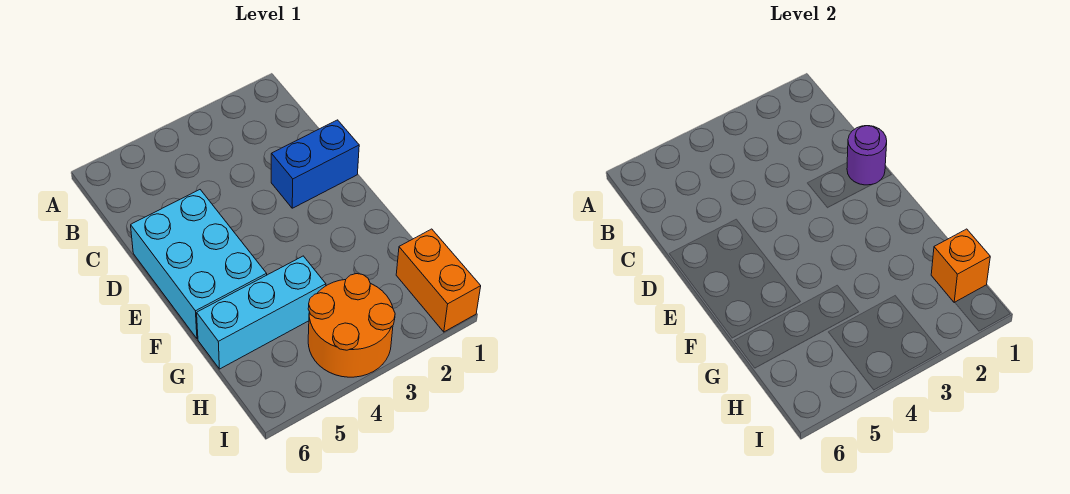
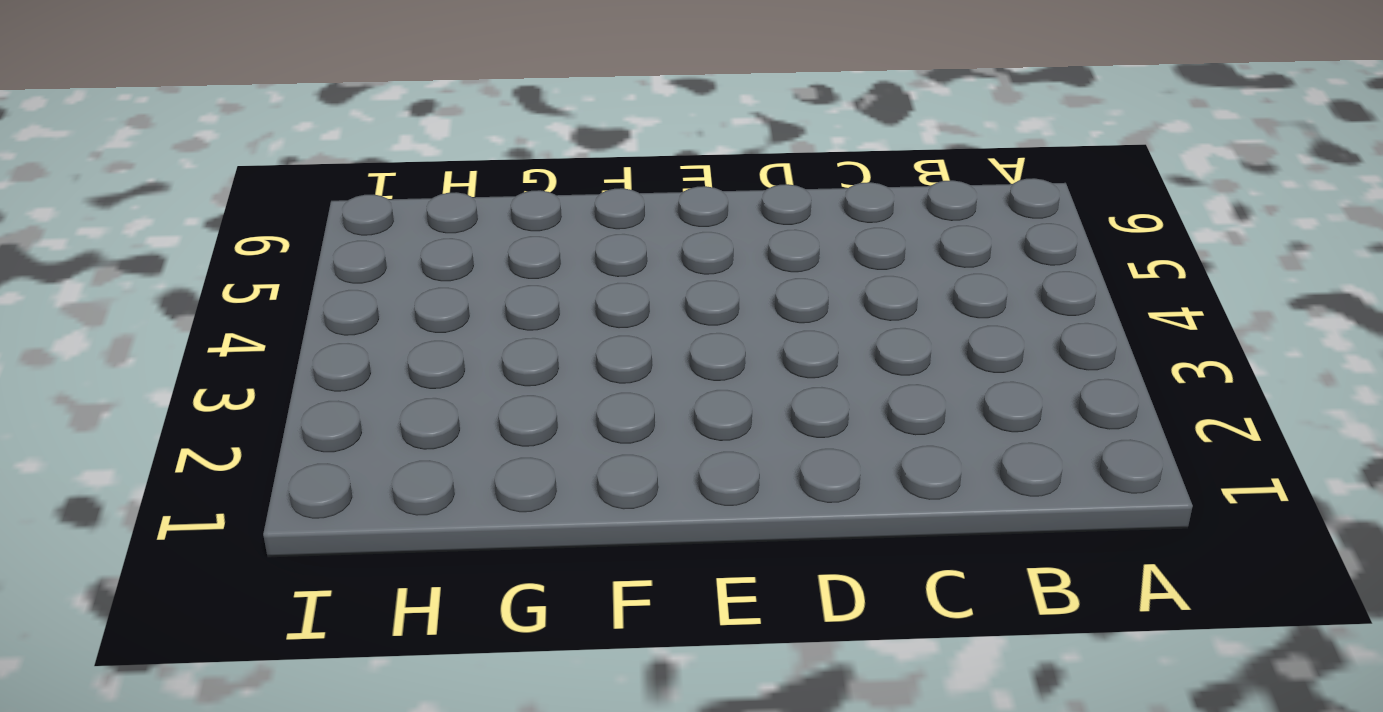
none -> blue brick D1:D2 level 1
none -> cyan brick D5:F6 level 1

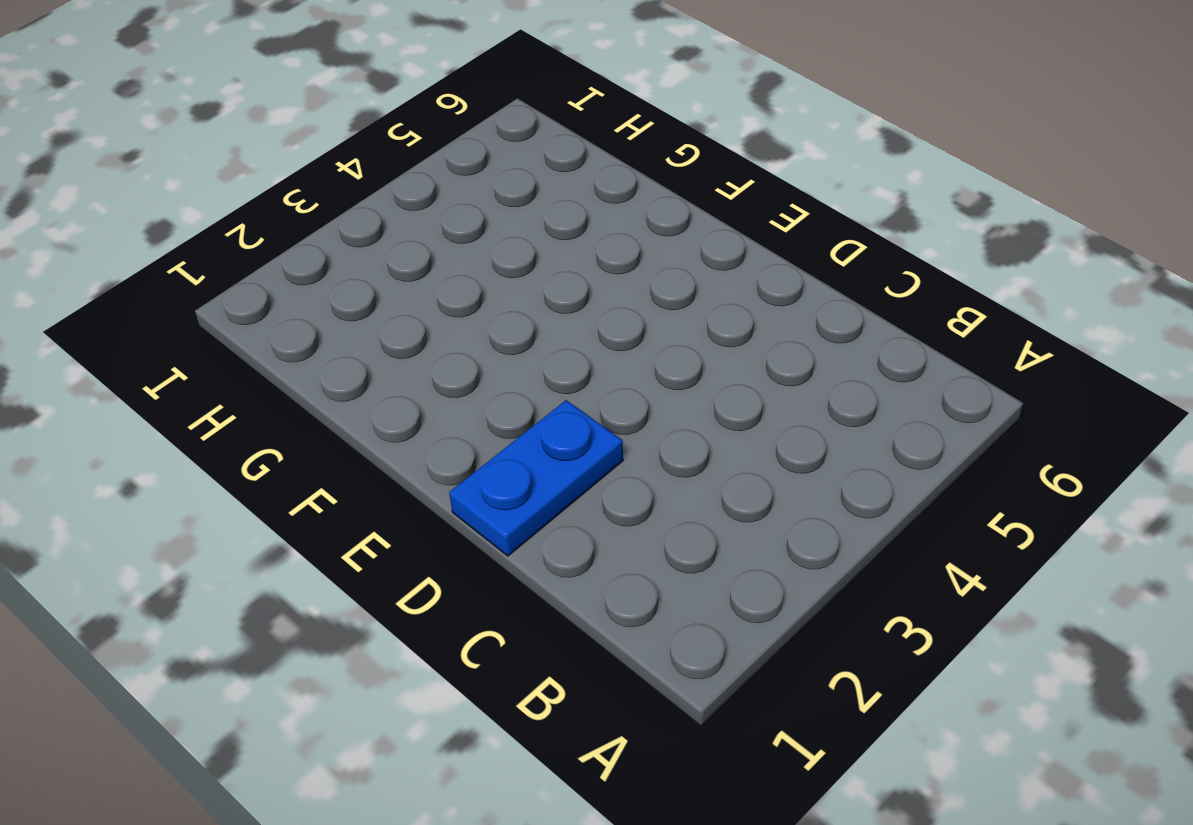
blue plate D1:D2 level 1 -> blue brick D1:D2 level 1
none -> cyan brick D5:F6 level 1
none -> cyan brick G4:G6 level 1

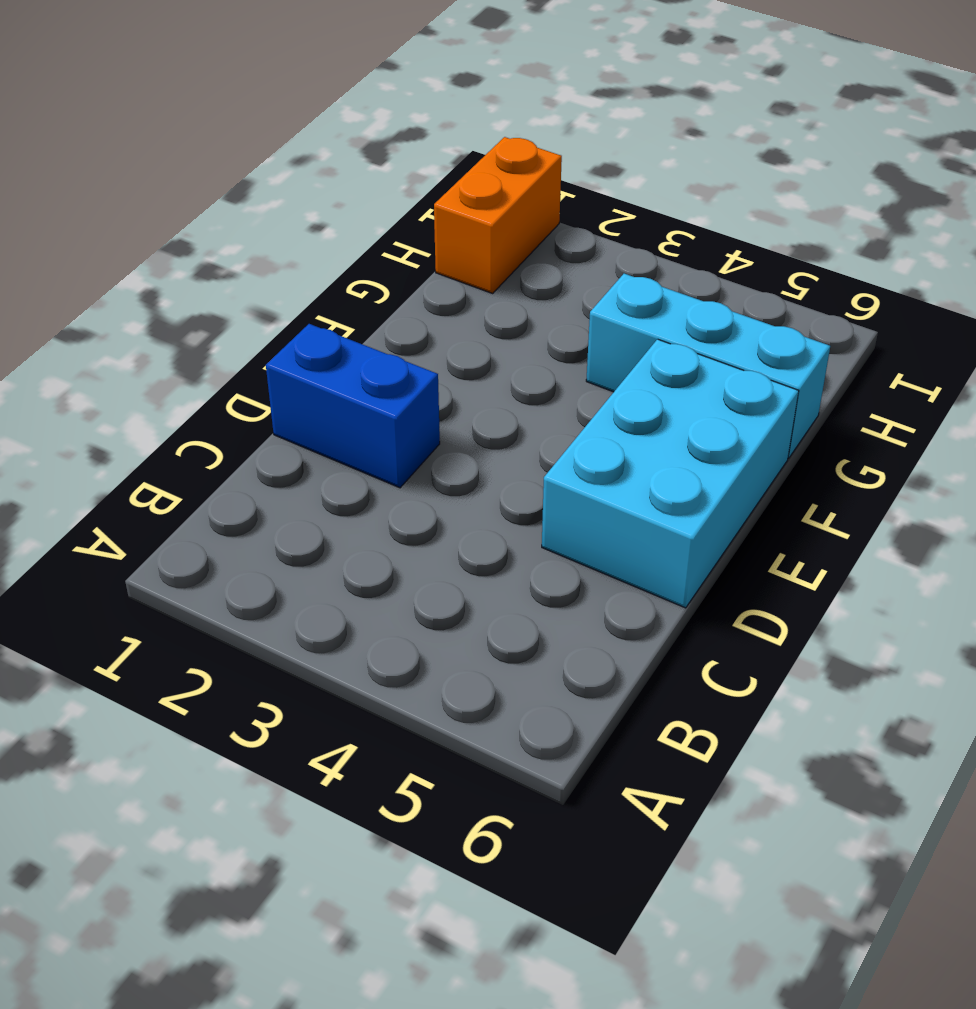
none -> orange round brick H3:I4 level 1
none -> purple round brick D1 level 2

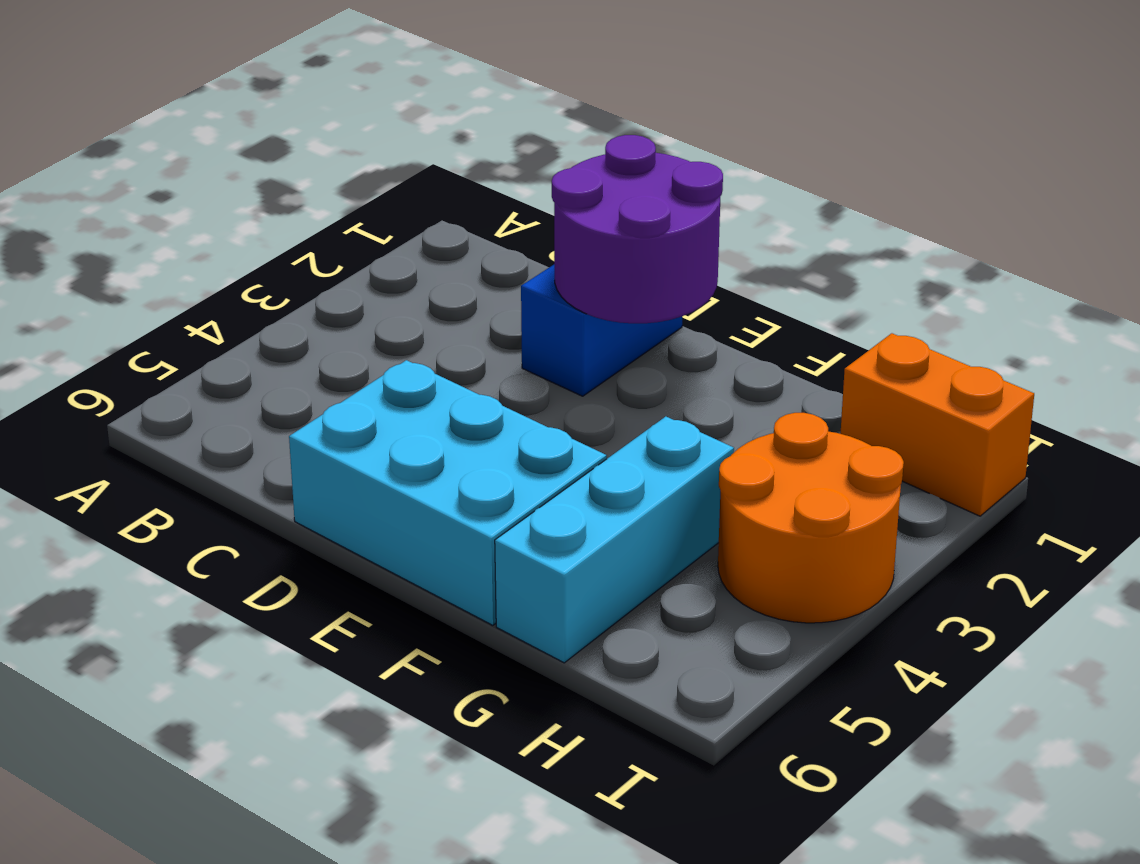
purple round brick D1:E2 level 2 -> purple round brick D1 level 2
none -> orange brick H1 level 2

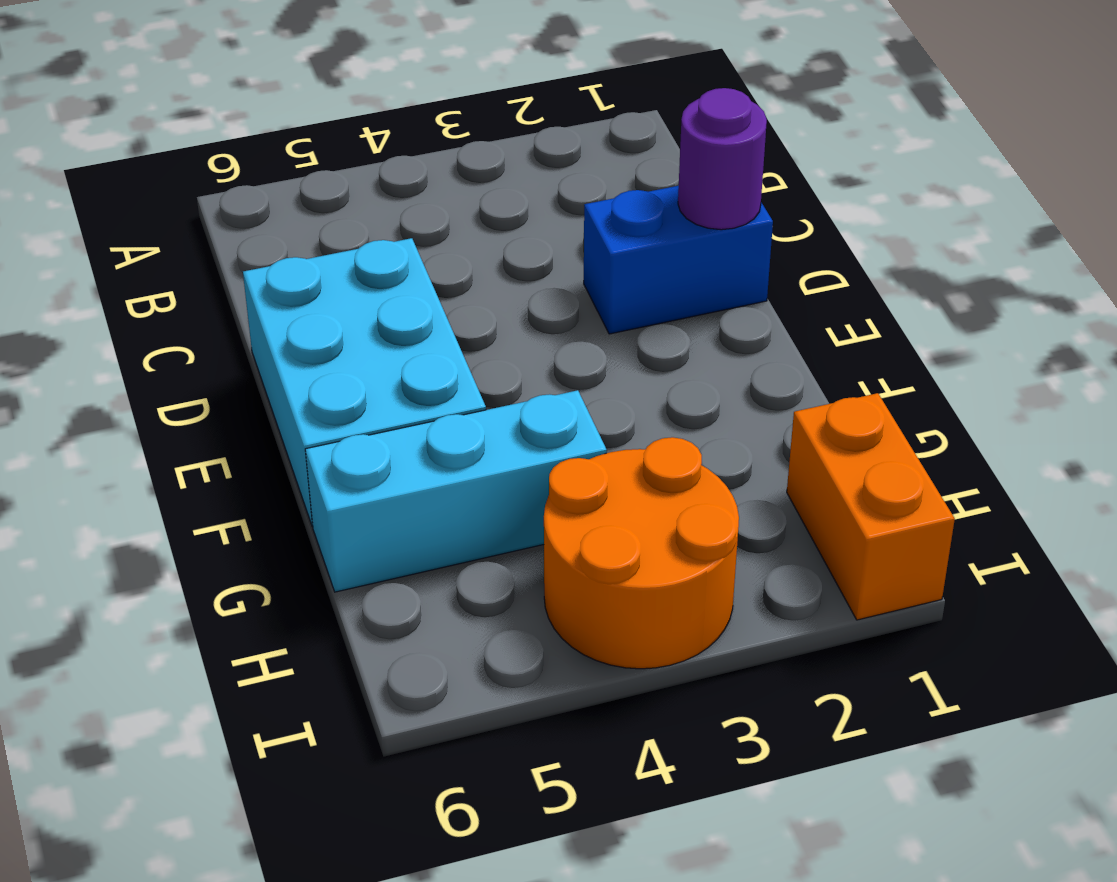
none -> orange brick H1 level 2

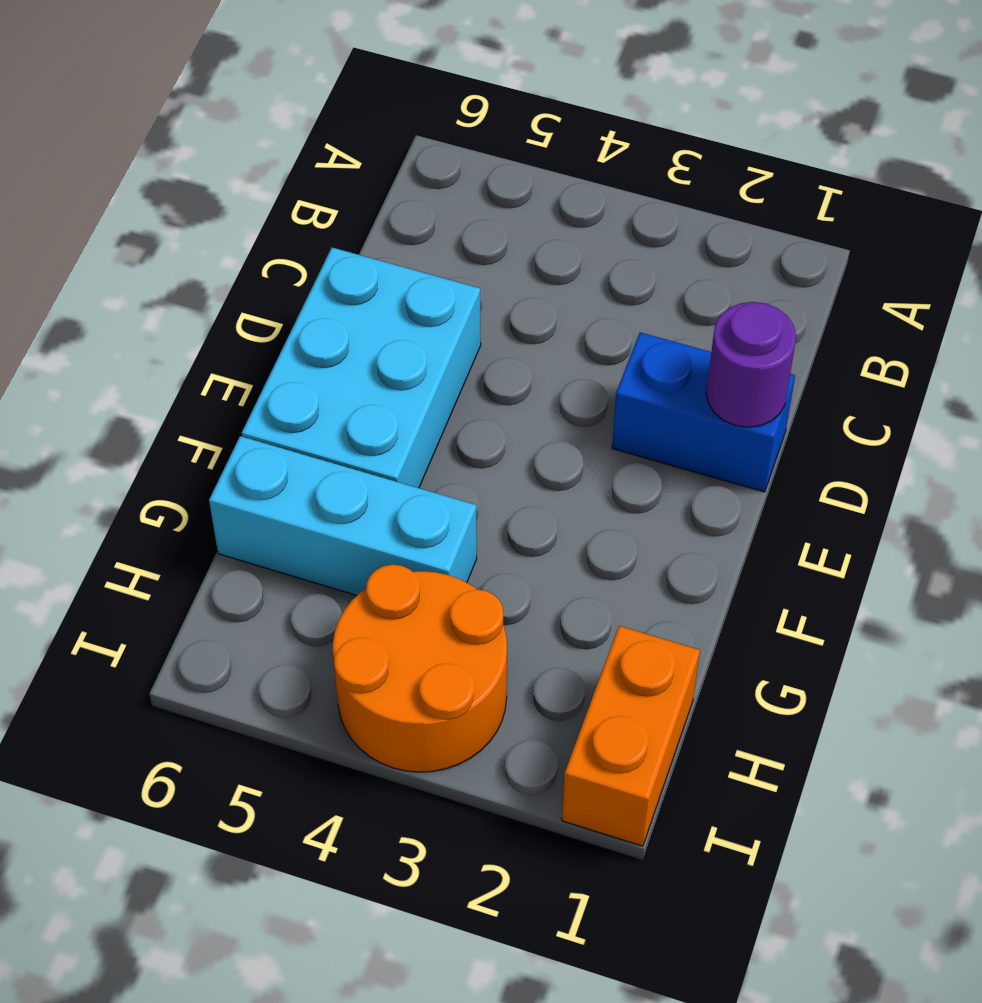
none -> orange brick H1 level 2

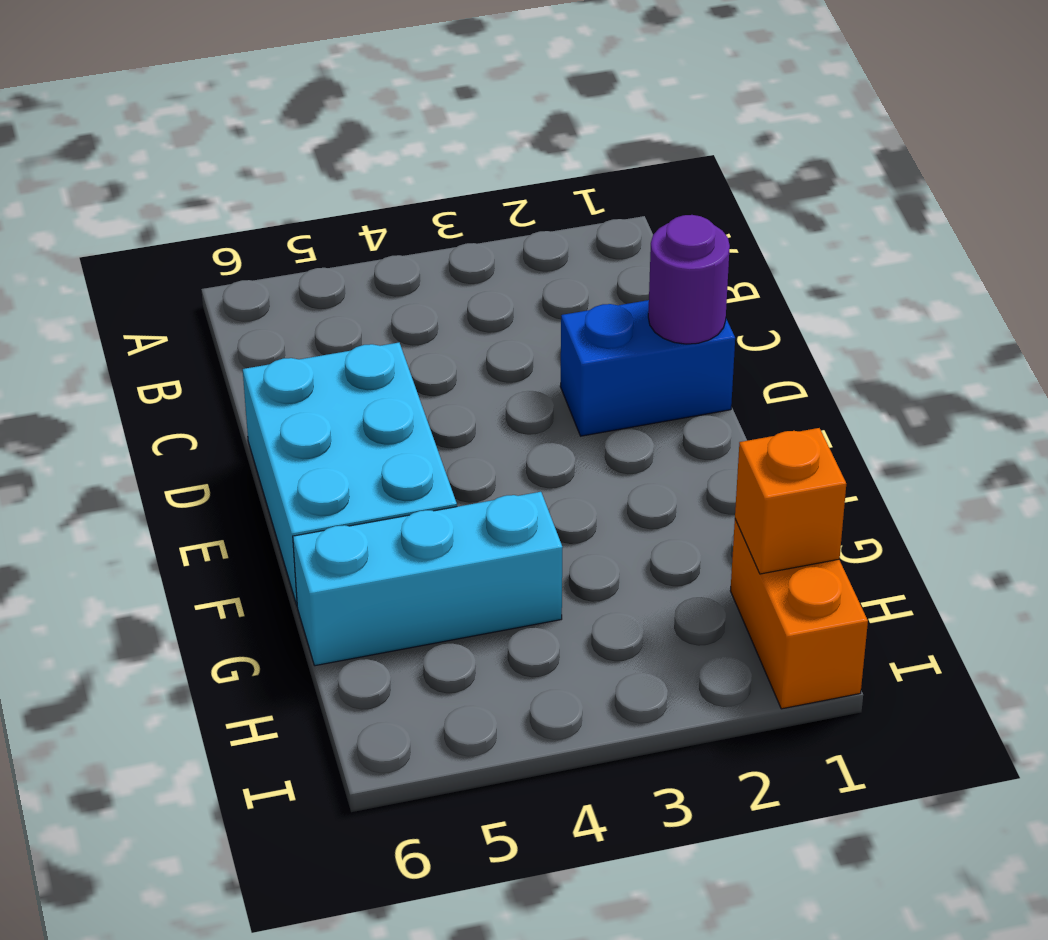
none -> orange round brick H3:I4 level 1

